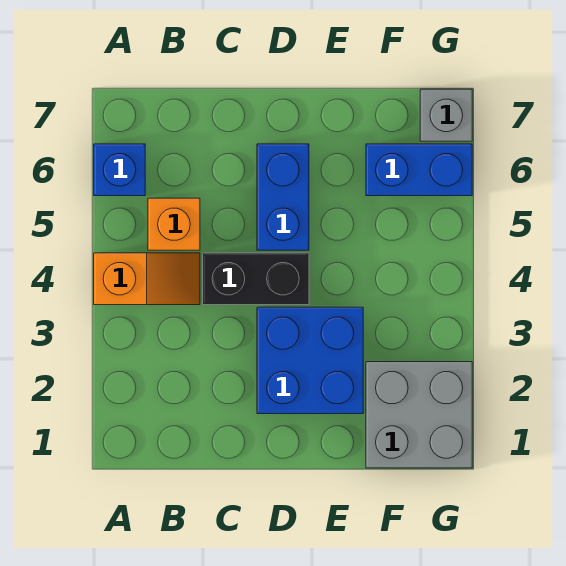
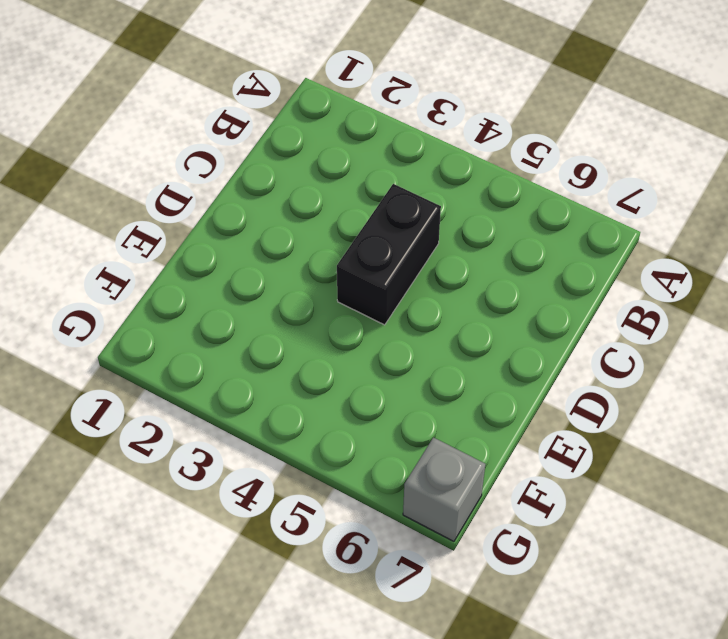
none -> orange slope A4:B4 level 1 top A
none -> blue brick A6 level 1

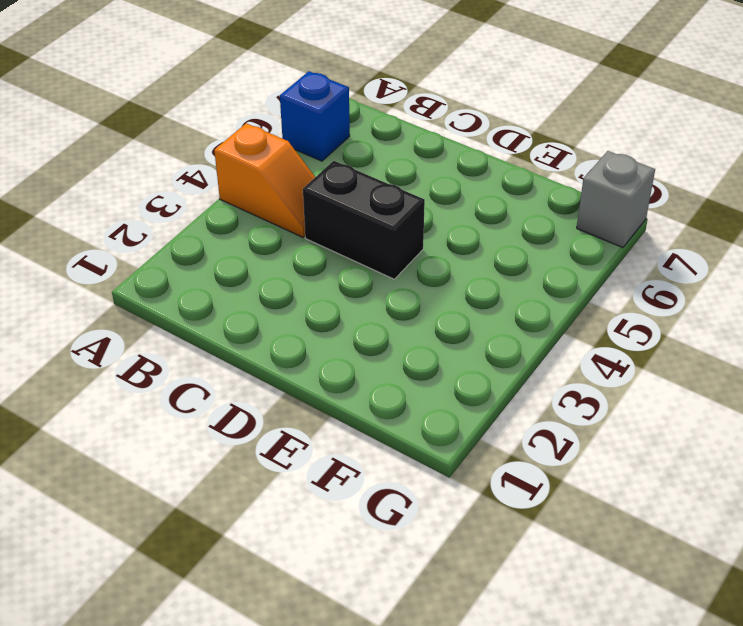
none -> orange brick B5 level 1
none -> blue brick D2:E3 level 1

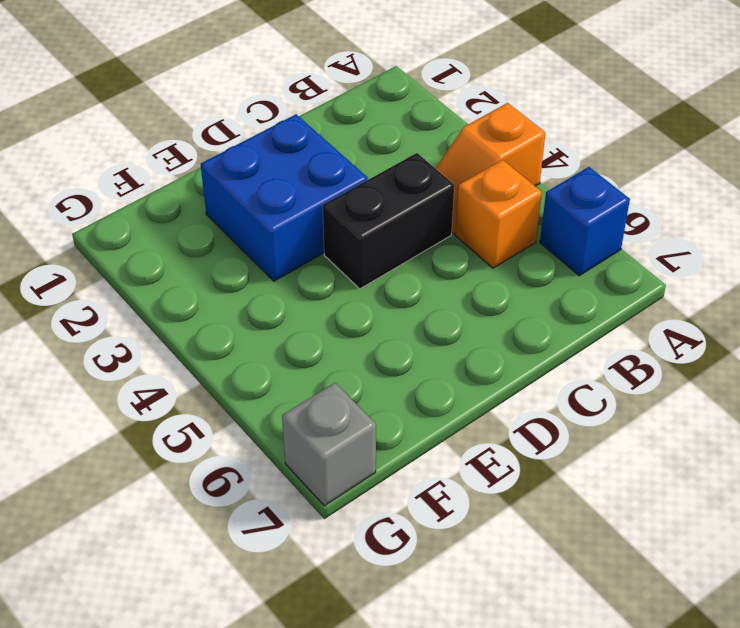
none -> blue brick D5:D6 level 1
none -> grey brick F1:G2 level 1

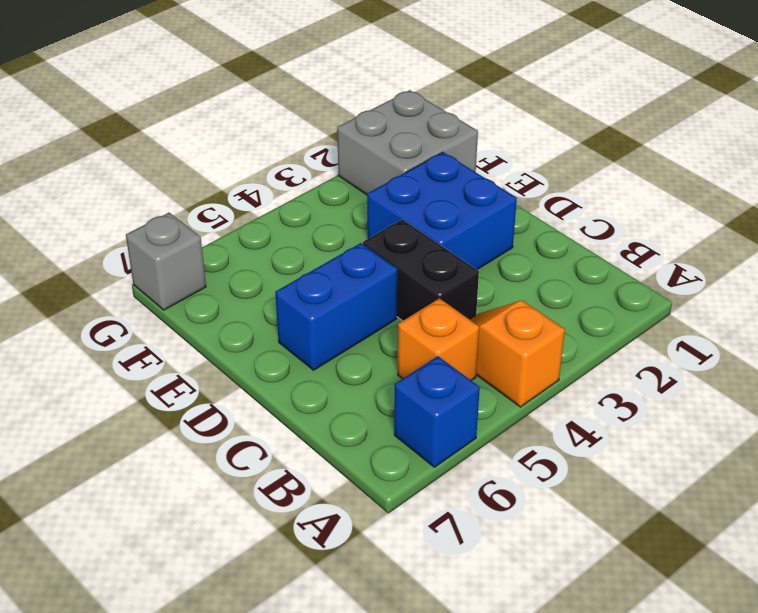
none -> blue brick F6:G6 level 1

